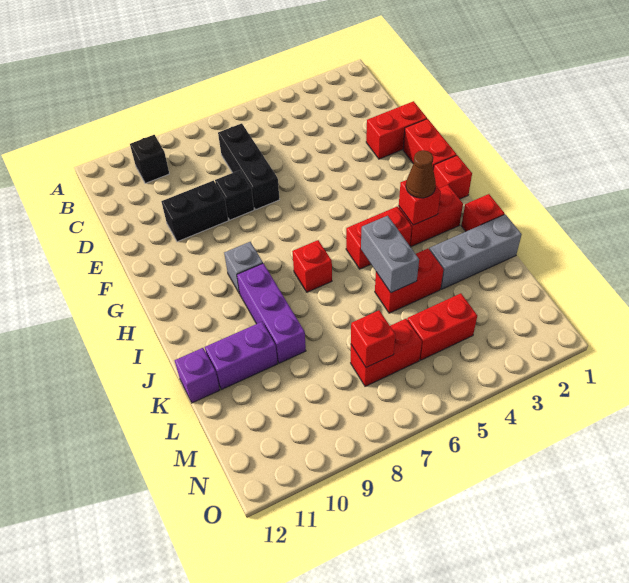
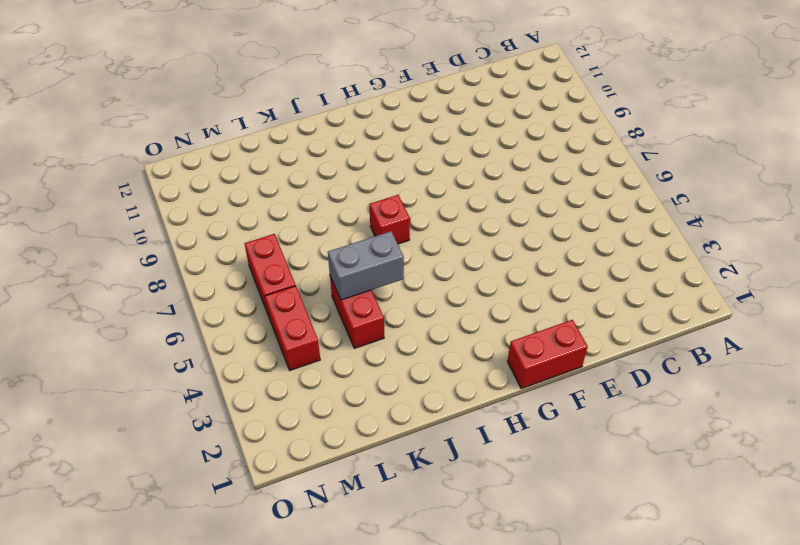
none -> black brick B10 level 1
none -> black brick C7:E7 level 1
none -> red brick E1:E2 level 1

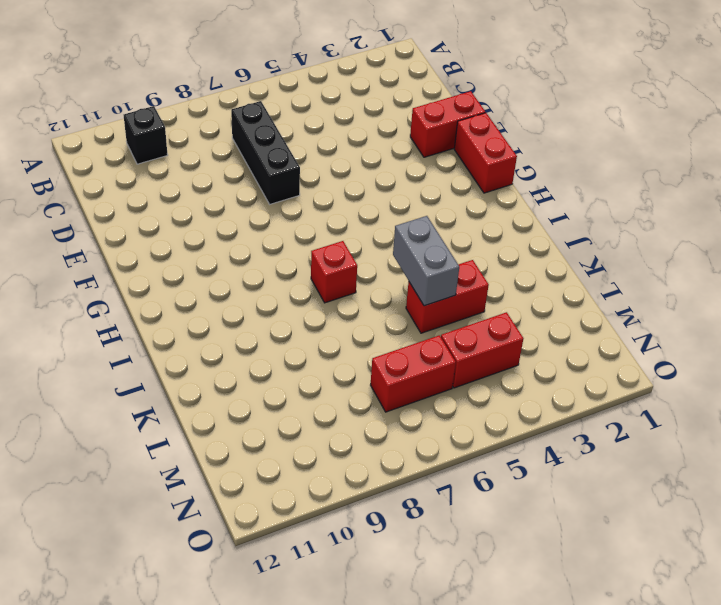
none -> black brick E8 level 1
none -> black brick E9:E10 level 1
none -> red brick H1 level 1

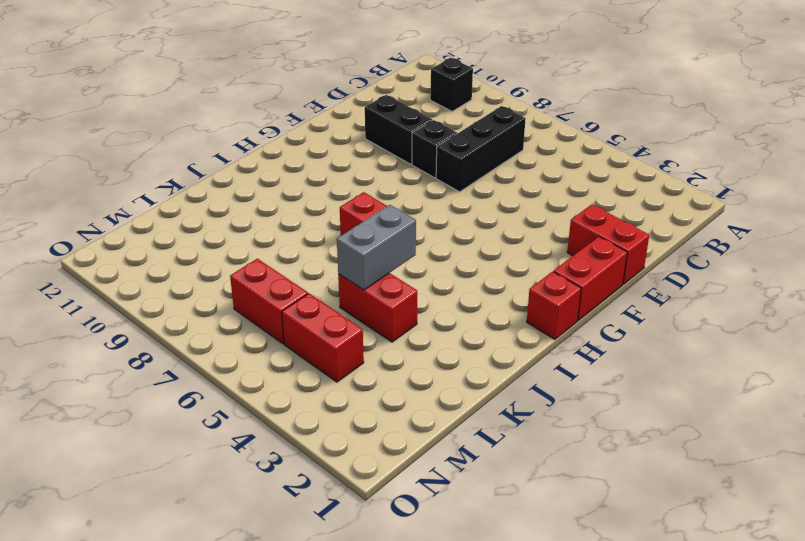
none -> grey brick H9 level 1
none -> red brick I2:I3 level 1
none -> red brick I4:I5 level 1

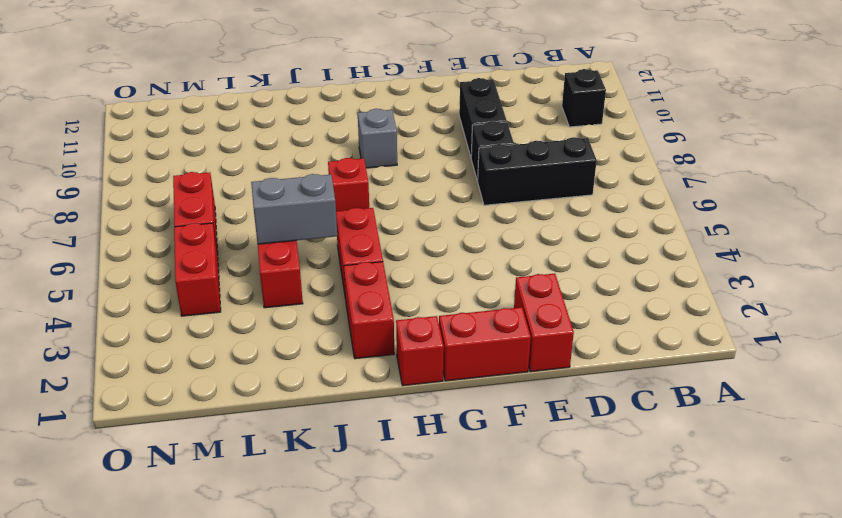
none -> purple brick I9:K9 level 1
none -> red brick J1 level 1
none -> grey brick K1:K3 level 1

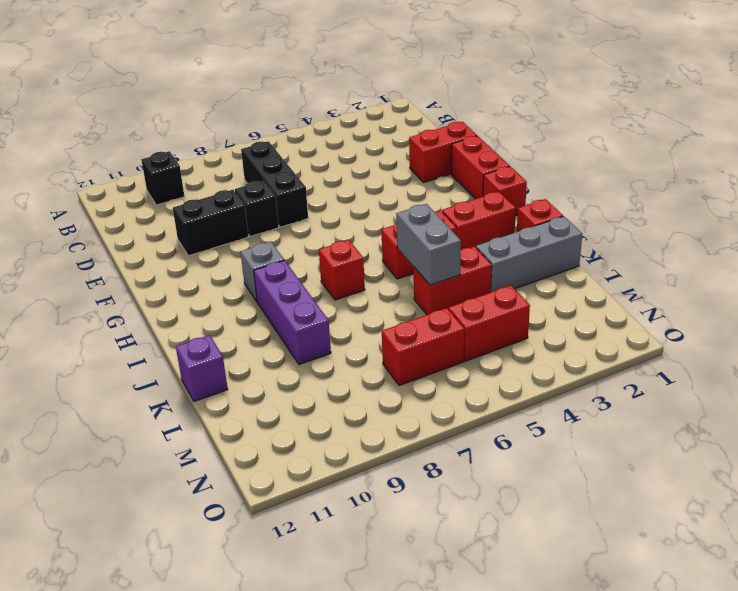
none -> purple brick K10:K11 level 1
none -> red brick I3 level 2
none -> red brick M7 level 2

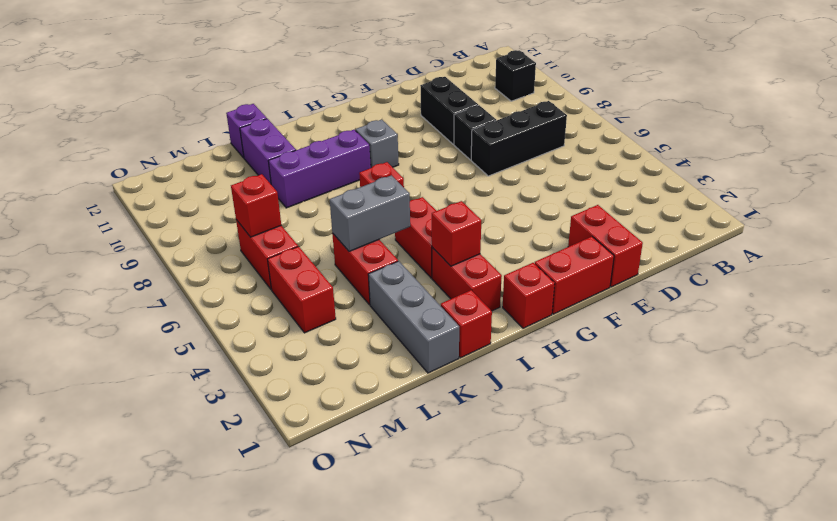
none -> brown cone I3 level 3

